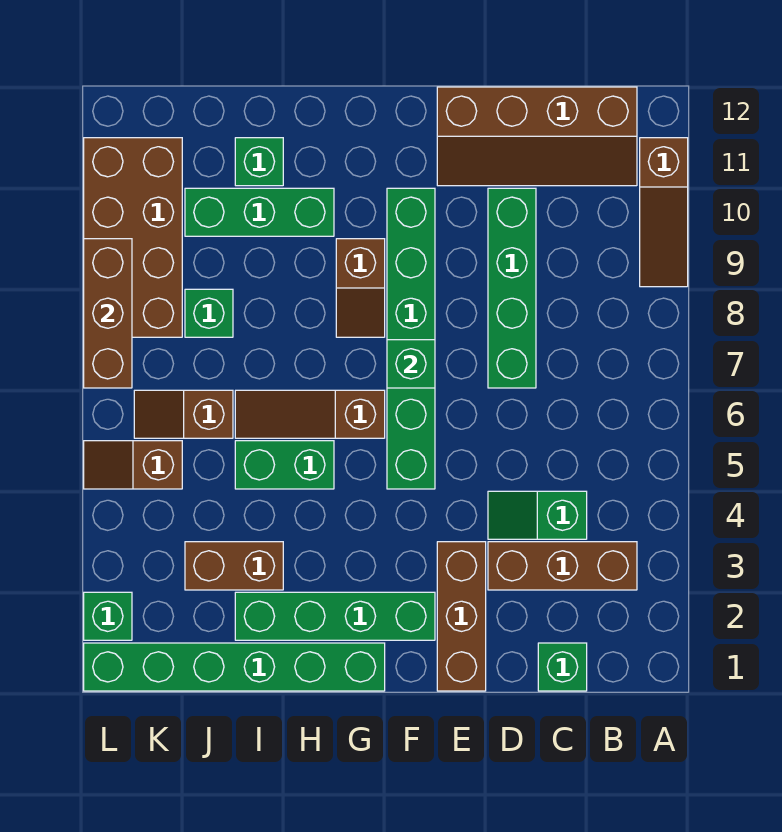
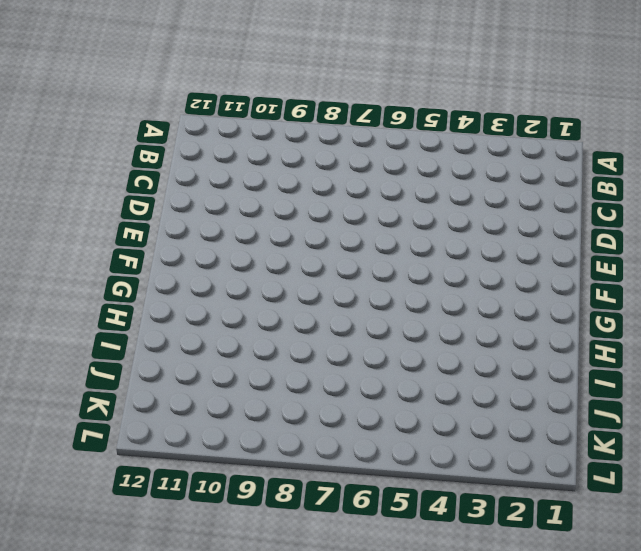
none -> brown slope A9:A11 level 1 top 11
none -> brown brick B3:D3 level 1
none -> brown slope B11:E12 level 1 top 12

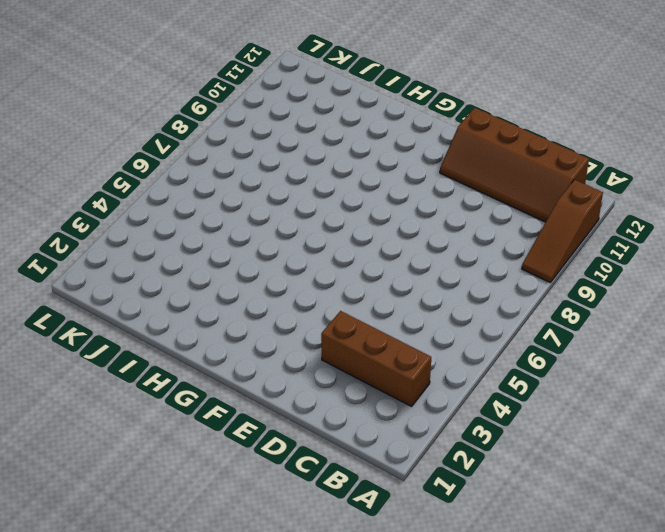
none -> green brick C1 level 1
none -> green slope C4:D4 level 1 top C
none -> green brick D7:D10 level 1

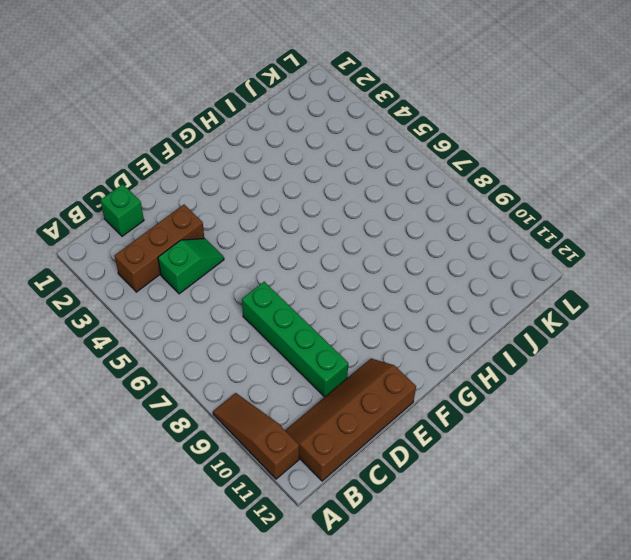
none -> brown brick E1:E3 level 1
none -> green brick F2:I2 level 1
none -> green brick F5:F10 level 1

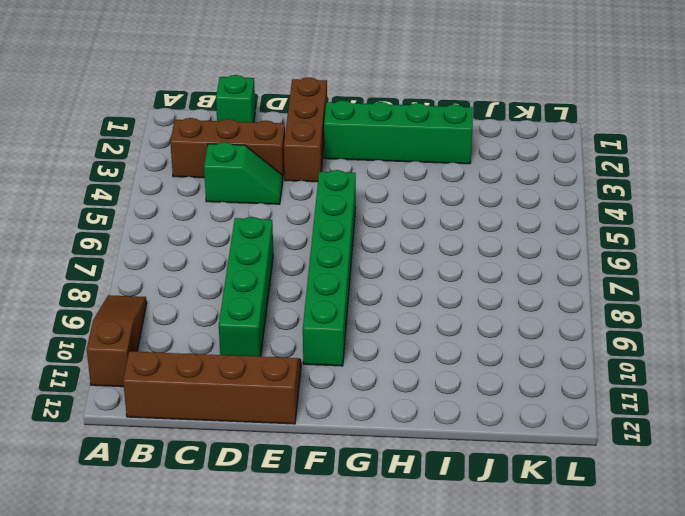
none -> green brick G1:L1 level 1
none -> brown slope G6:I6 level 1 top G
none -> brown slope G8:G9 level 1 top 9

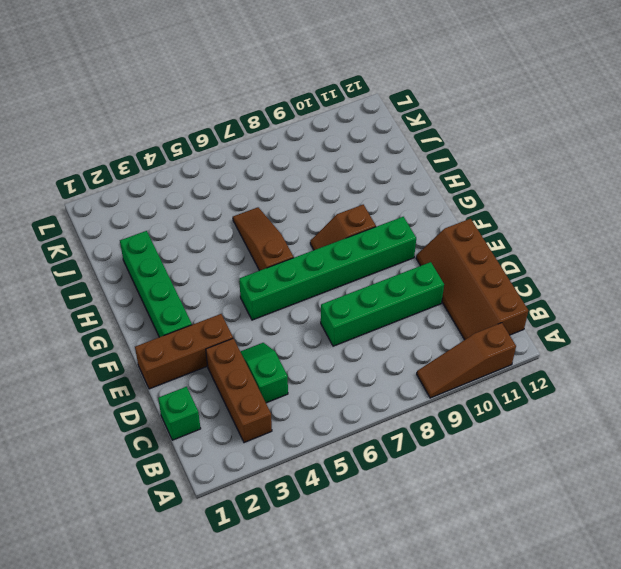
none -> green brick G1:L1 level 1
none -> green brick H5:I5 level 1
none -> green brick H10:J10 level 1

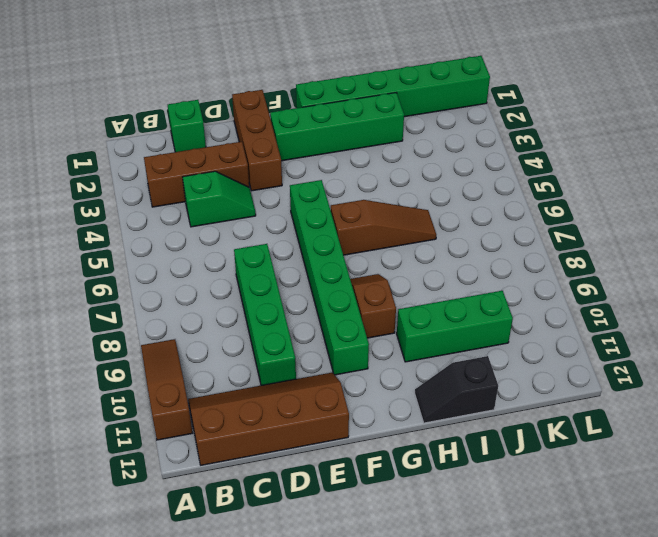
black slope H12:I12 level 1 top I -> none
none -> green brick H5:I5 level 1
none -> brown brick I3:J3 level 1
none -> green brick I11 level 1

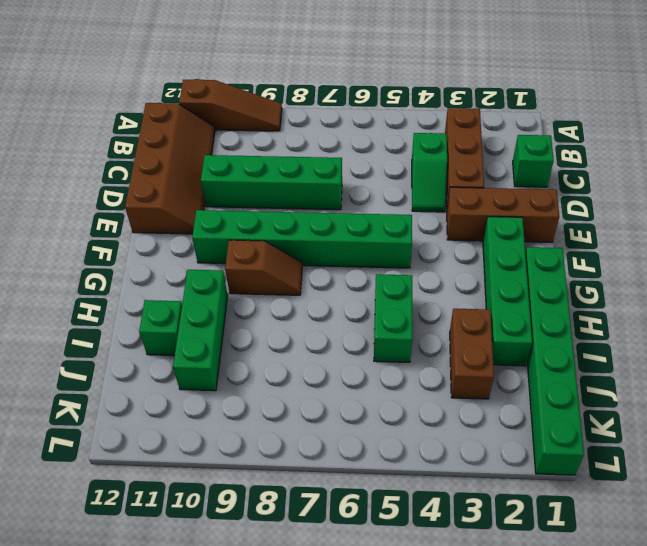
none -> brown slope G6:I6 level 1 top G
none -> brown slope J6:K6 level 1 top J
none -> green brick J8 level 1

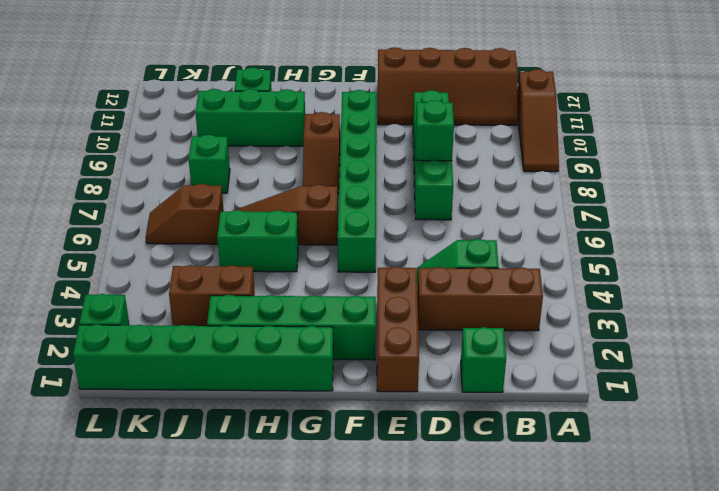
green brick D8 level 2 -> green brick F7 level 2
none -> brown slope K5:L5 level 1 top K
none -> brown brick K8:L11 level 1
none -> brown brick L7:L9 level 2

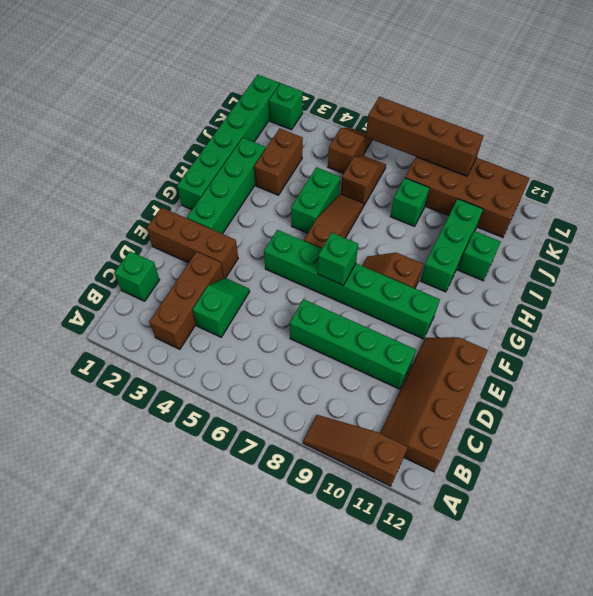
brown brick L6:L9 level 2 -> brown brick L7:L9 level 2

